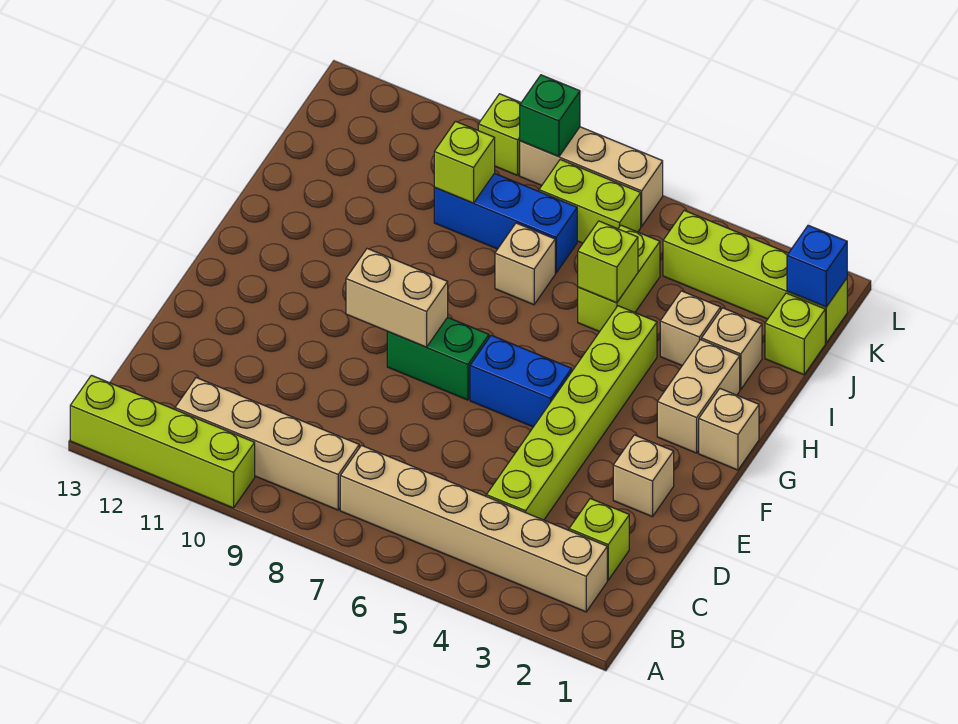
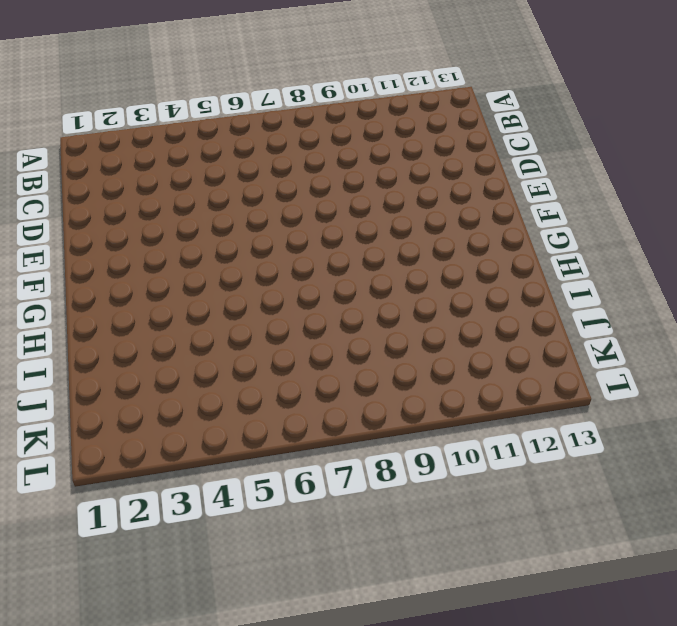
none -> lime brick A10:A13 level 1
none -> tan brick B2:B7 level 1
none -> tan brick B8:B11 level 1

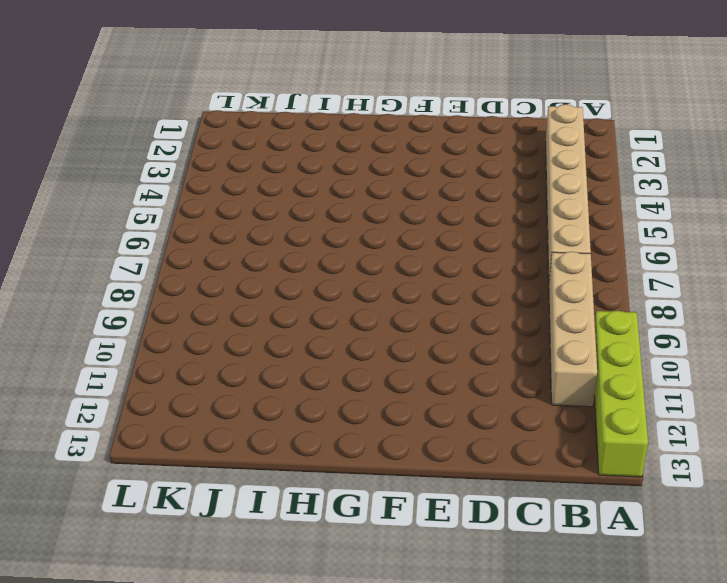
none -> lime brick C2 level 1
none -> lime brick C4:H4 level 1
none -> tan brick E2 level 1

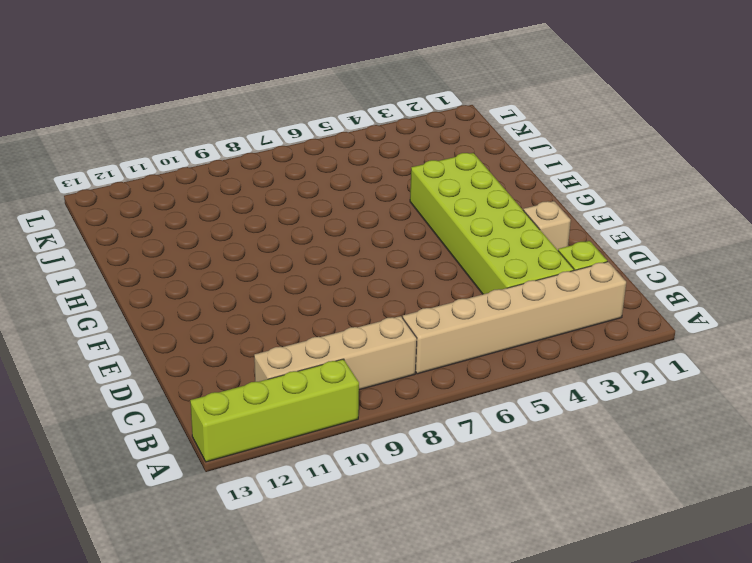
lime brick C3:H4 level 1 -> lime brick C4:H4 level 1
none -> blue brick F5:F6 level 1
none -> green brick F7:F8 level 1
none -> tan brick G1 level 1

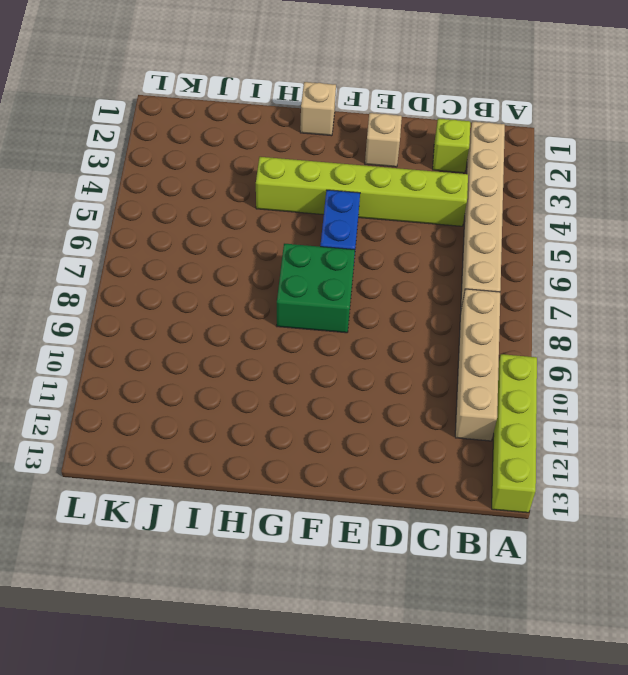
green brick F7:G8 level 1 -> green brick F7:F8 level 1
none -> tan brick G2:H2 level 1
none -> tan brick I2 level 1
none -> tan brick I3 level 1

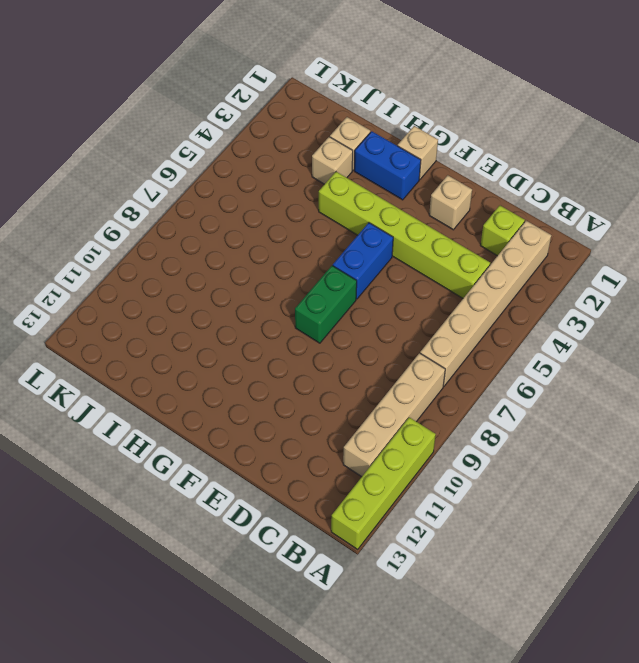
blue brick G2:H2 level 1 -> tan brick G2:H2 level 1
none -> lime brick I5:J5 level 1
none -> tan brick I7 level 1
none -> lime brick J1 level 1

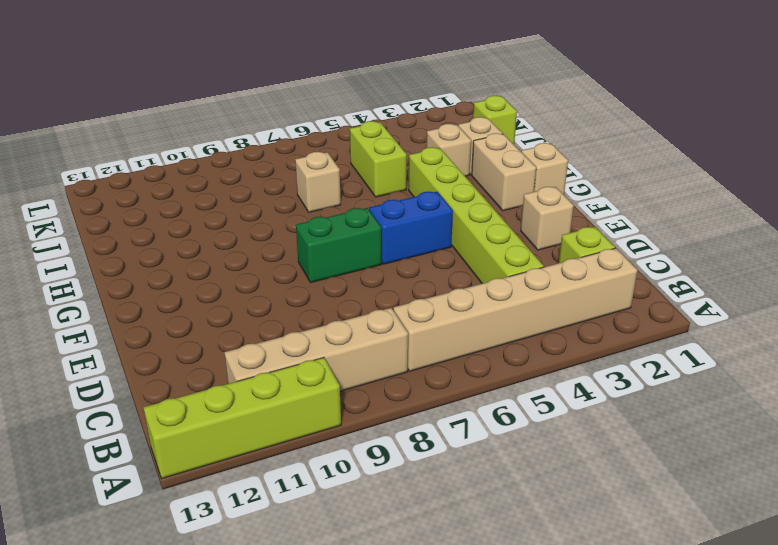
none -> blue brick J7:J9 level 1
none -> lime brick K1:K4 level 1
none -> lime brick K6:K7 level 1

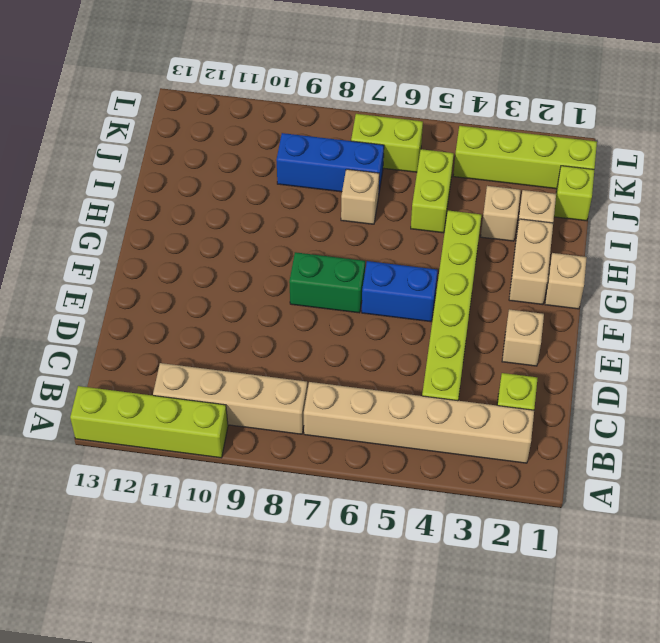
none -> tan brick L6:L8 level 1
none -> lime brick L9 level 1
none -> tan brick F8:F9 level 2

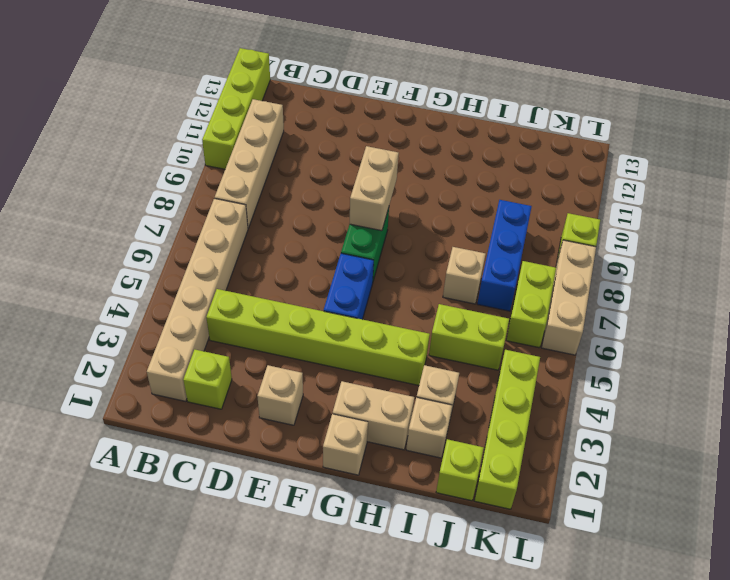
none -> lime brick I5 level 2
none -> lime brick J9 level 2
none -> blue brick K1 level 2

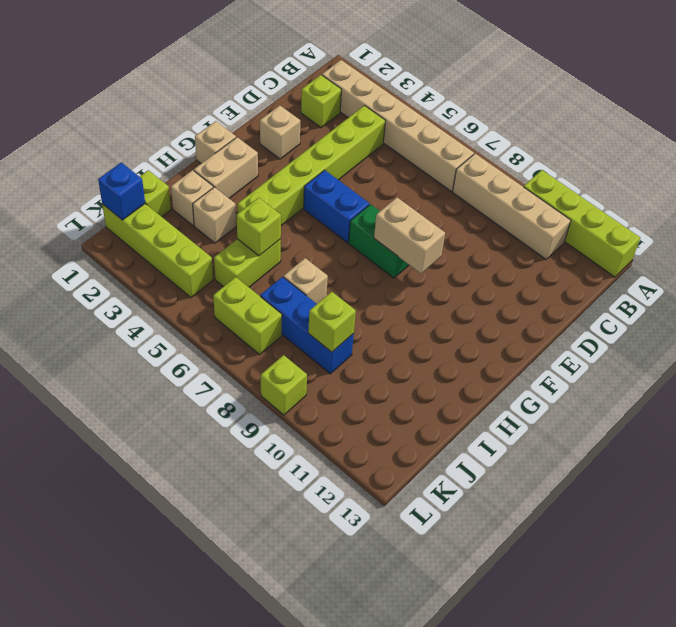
none -> tan brick L6:L8 level 1
none -> green brick L8 level 2

